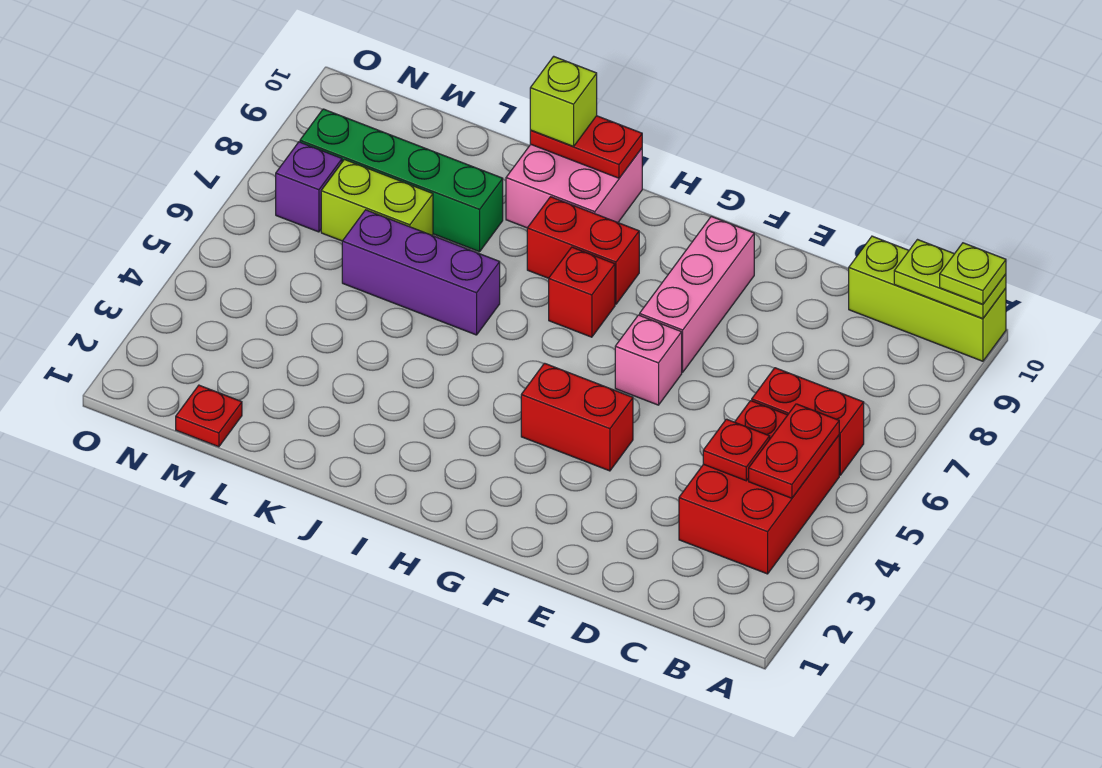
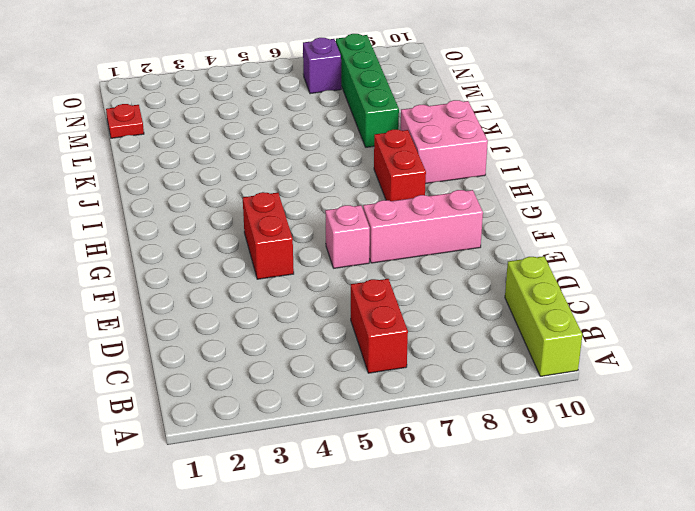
none -> red brick B3:C5 level 1
none -> red brick H7 level 1
none -> purple brick J6:L6 level 1

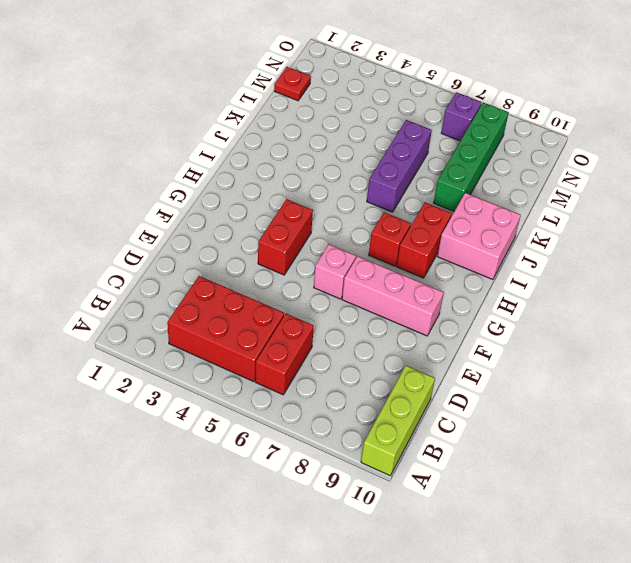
none -> lime brick L7:M7 level 1
none -> lime plate A10:B10 level 2
none -> red plate B4:B5 level 2

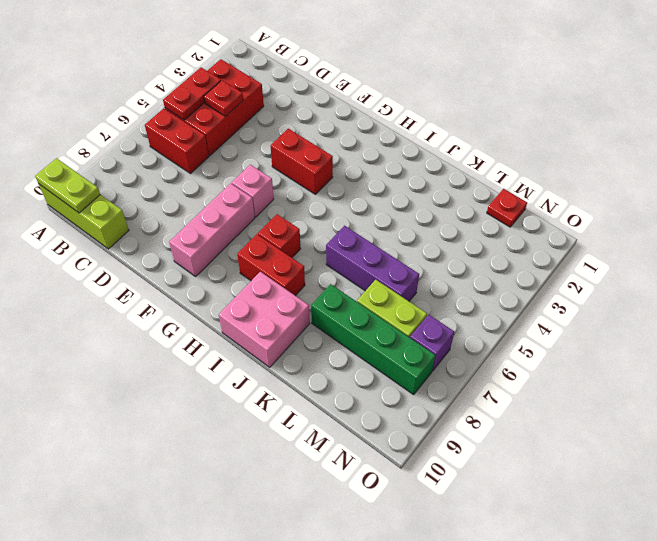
none -> red plate I10:J10 level 2
none -> lime plate A10 level 3
none -> lime brick J10 level 3

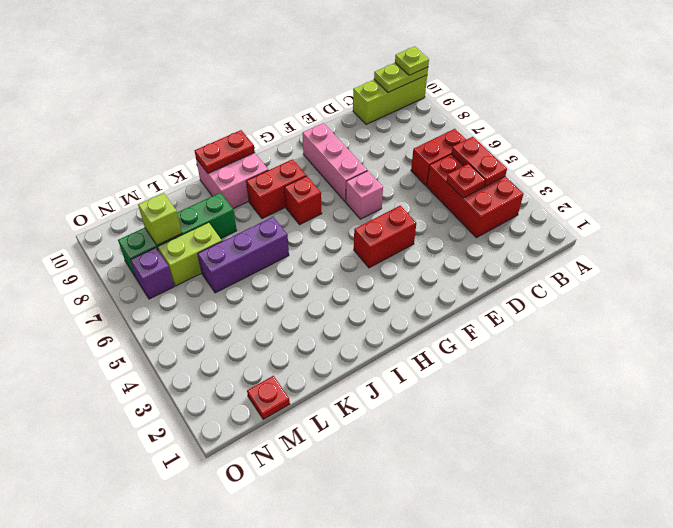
lime brick M8 level 2 -> lime brick J10 level 3

